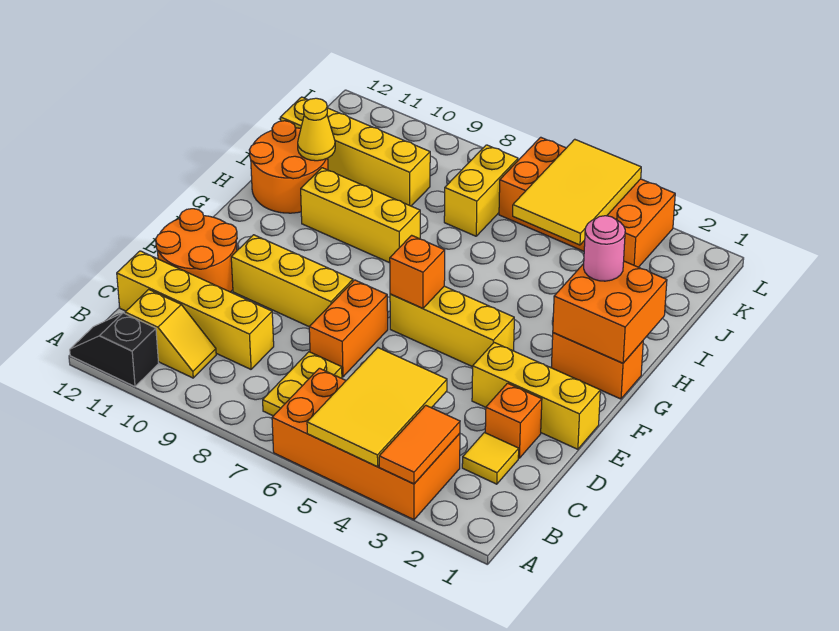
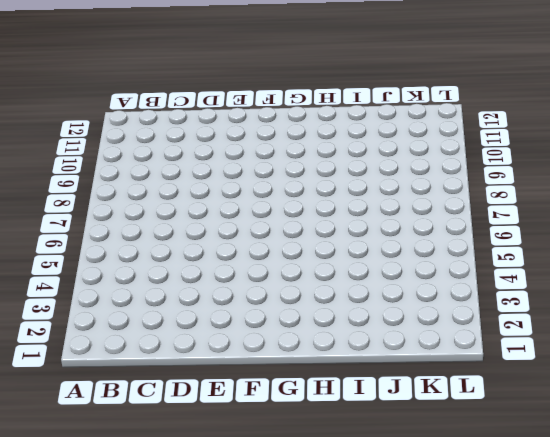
none -> orange brick A3:B6 level 1
none -> black slope A11:A12 level 1 top 11
none -> yellow plate B7:C7 level 1

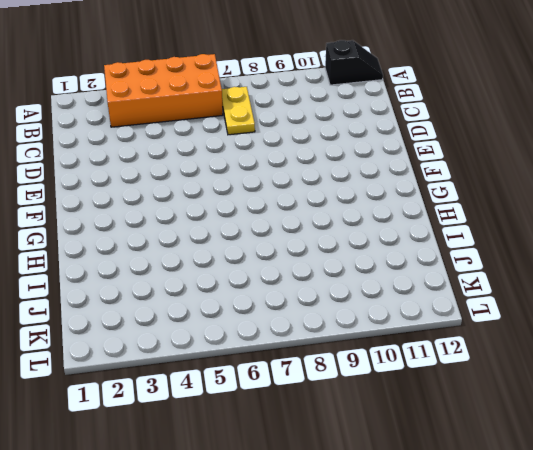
none -> yellow slope B10:B11 level 1 top 11
none -> yellow tile C2 level 1
none -> yellow brick C9:C12 level 1

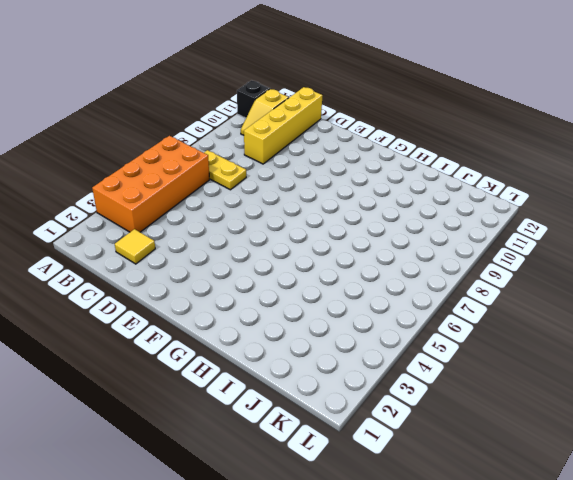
none -> orange brick D2 level 1
none -> orange brick D7:E7 level 1
none -> orange round brick D11:E12 level 1

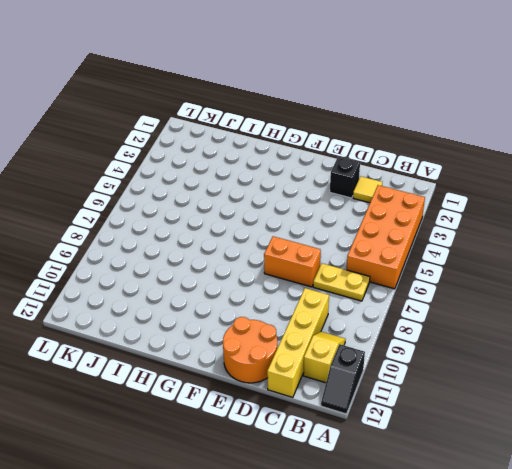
black brick D2 level 1 -> orange brick D2 level 1
none -> yellow brick E1:E3 level 1
none -> yellow brick E8:E10 level 1
none -> yellow brick F4:F6 level 1

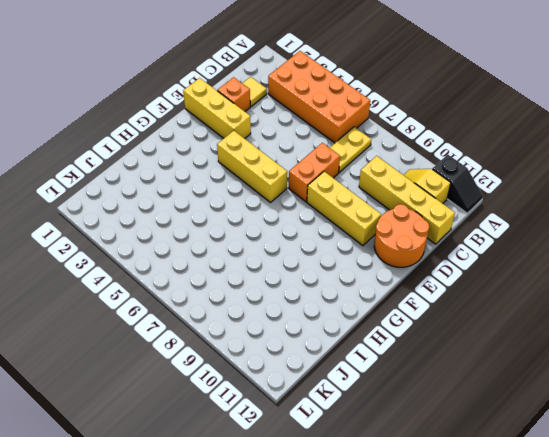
none -> orange brick G1:G2 level 1
none -> yellow brick H8:H10 level 1
none -> orange round brick H11:I12 level 1

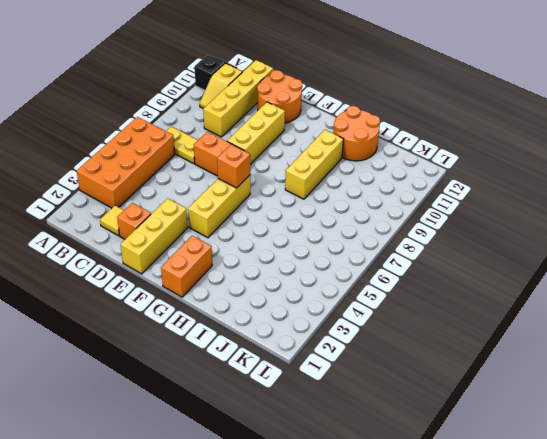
none -> yellow brick J7:K7 level 1
none -> yellow brick J9:J12 level 1
none -> orange brick K3:L6 level 1

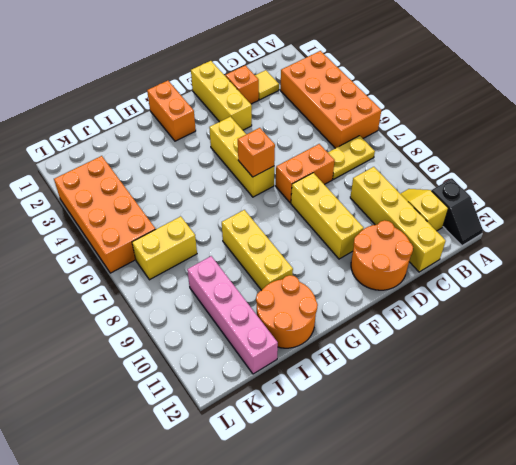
pink brick J9:J12 level 1 -> yellow brick J9:J12 level 1
none -> orange tile A3:B3 level 2
none -> yellow tile A4:C5 level 2
none -> orange brick G1:H2 level 2

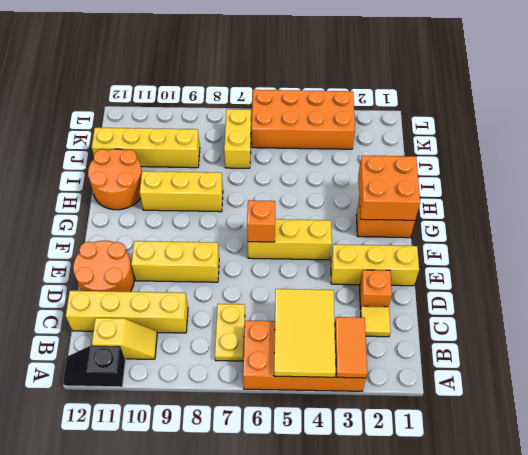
none -> orange brick D7:E7 level 1
none -> yellow cone I11 level 2
none -> yellow tile J4:L5 level 2

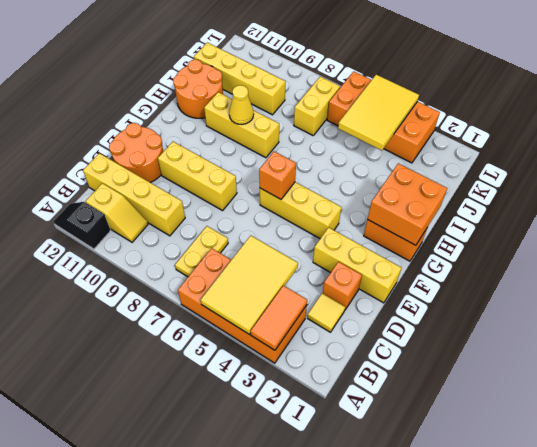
yellow cone H9 level 2 -> yellow cone I11 level 2
none -> orange brick D7:E7 level 1
none -> pink round brick H2 level 3

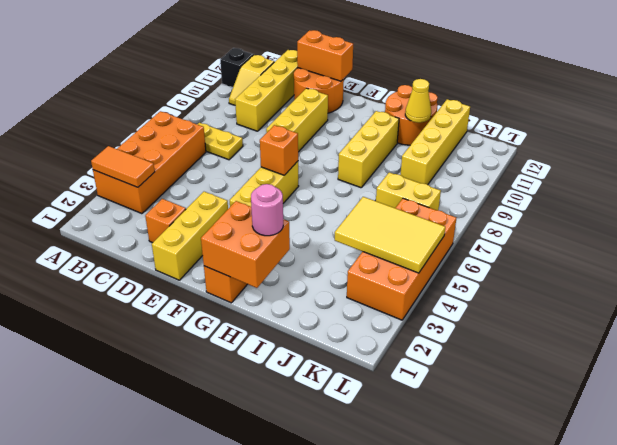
orange brick D12:E12 level 2 -> orange brick D7:E7 level 1
none -> yellow tile C2 level 1
none -> yellow tile A4:C5 level 2

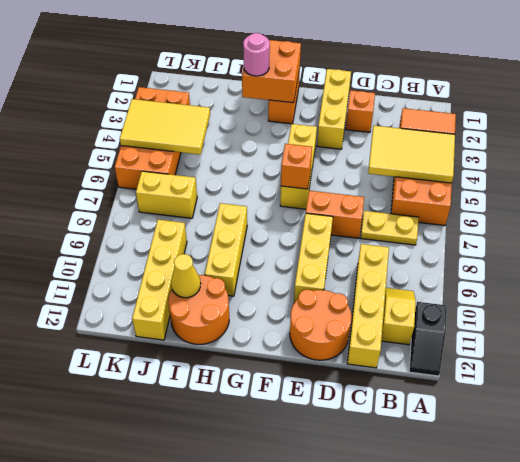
none -> yellow tile C2 level 1

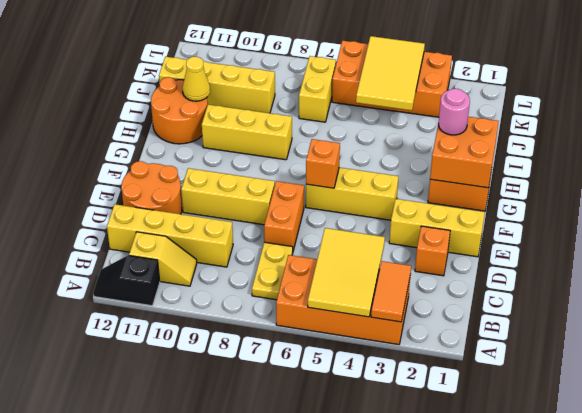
none -> yellow tile C2 level 1

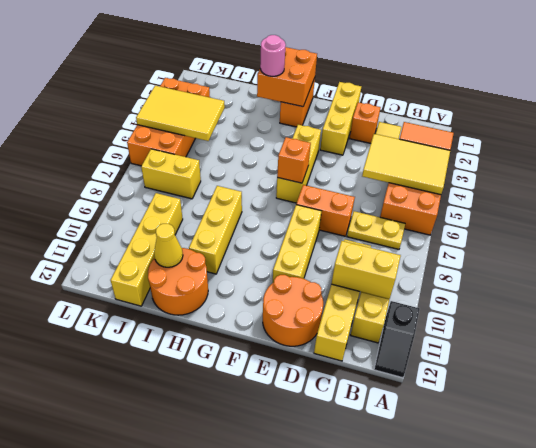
yellow brick B10:C10 level 2 -> none

